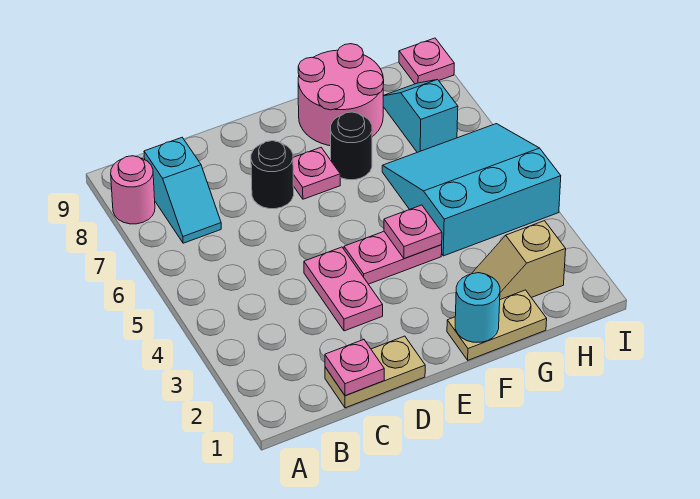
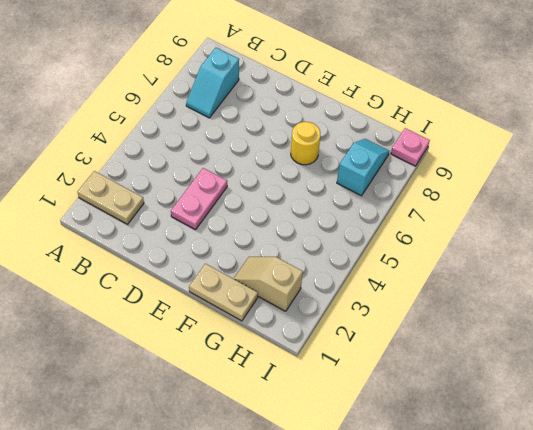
tan plate A2:B2 level 1 -> tan plate C1:D1 level 1
yellow round brick F7 level 1 -> black round brick F7 level 1
none -> pink round brick A8 level 1
none -> black round brick D7 level 1
none -> pink plate E4:F4 level 1

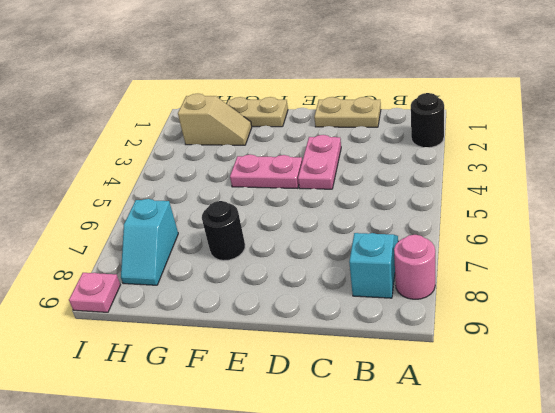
black round brick A2 level 1 -> black round brick D7 level 1
none -> pink plate E7 level 1
none -> pink round brick F8:G9 level 1
none -> cyan slope G4:I6 level 1 top 4

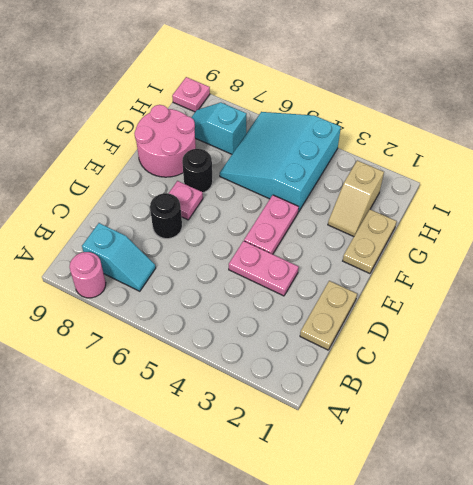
none -> pink plate C1 level 2
none -> cyan round brick F1 level 2
none -> pink plate F4 level 2

